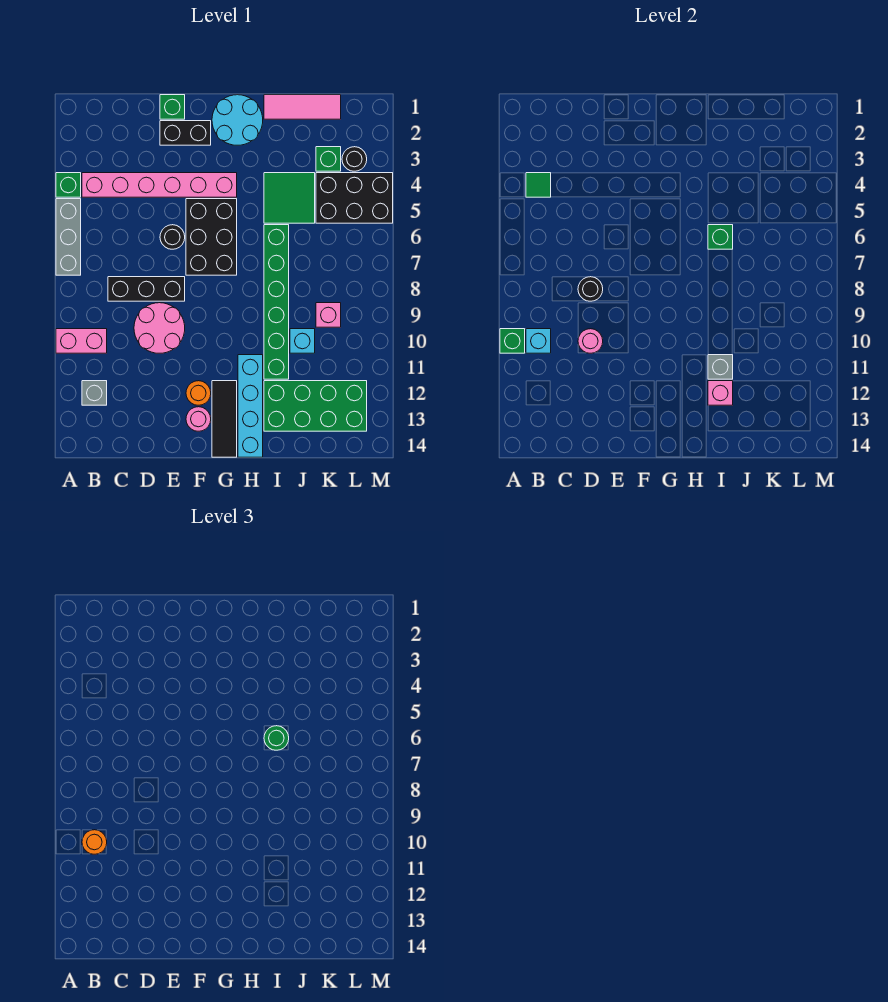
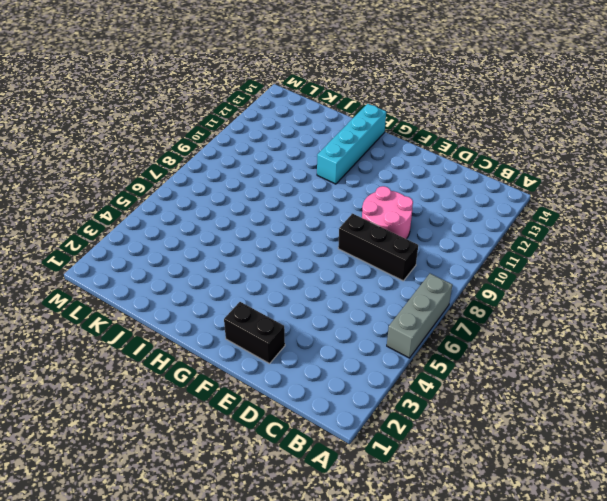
none -> green brick A4 level 1
none -> pink brick A10:B10 level 1
none -> pink brick B4:G4 level 1
none -> grey brick B12 level 1

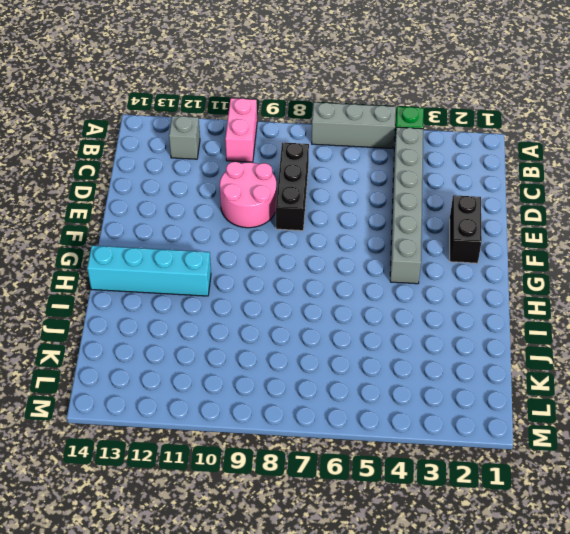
grey brick B4:G4 level 1 -> pink brick B4:G4 level 1
none -> green brick E1 level 1
none -> black round brick E6 level 1
none -> black brick F5:G7 level 1
none -> orange round brick F12 level 1

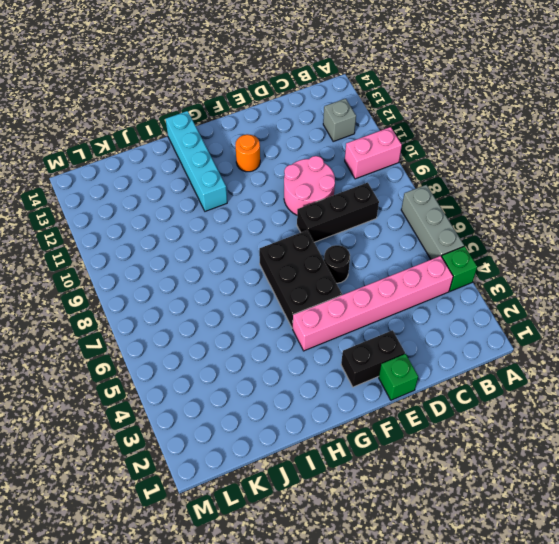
none -> pink round brick F13 level 1
none -> cyan round brick G1:H2 level 1
none -> black tile G12:G14 level 1
none -> pink tile I1:K1 level 1

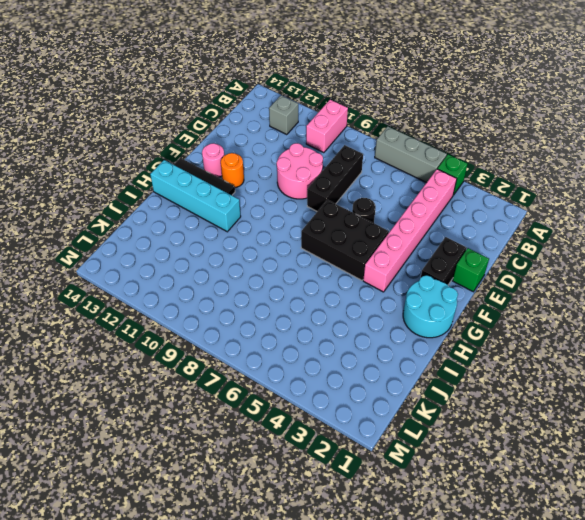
none -> pink tile I1:K1 level 1
none -> green tile I4:J5 level 1
none -> green brick I6:I11 level 1
none -> green brick I12:L13 level 1

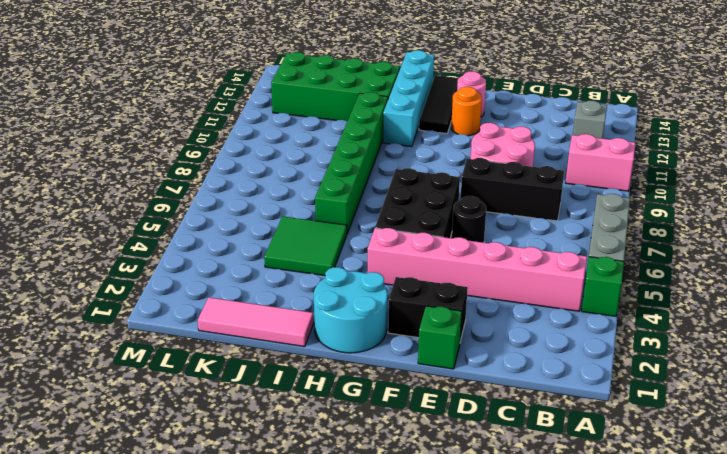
none -> cyan brick J10 level 1
none -> green brick K3 level 1
none -> black brick K4:M5 level 1
none -> pink brick K9 level 1

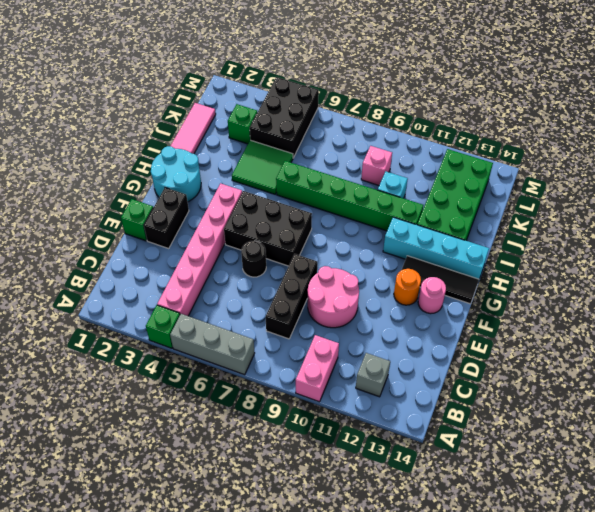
none -> black round brick L3 level 1
none -> green brick A10 level 2
none -> green tile B4 level 2
none -> cyan brick B10 level 2

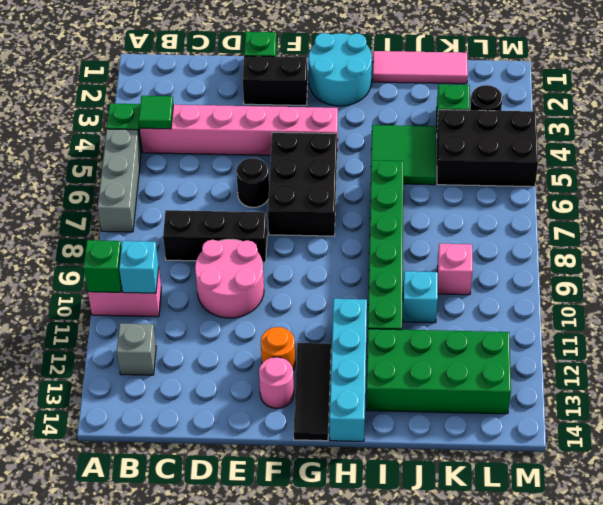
none -> black round brick D8 level 2
none -> pink round brick D10 level 2
none -> green brick I6 level 2
none -> grey brick I11 level 2

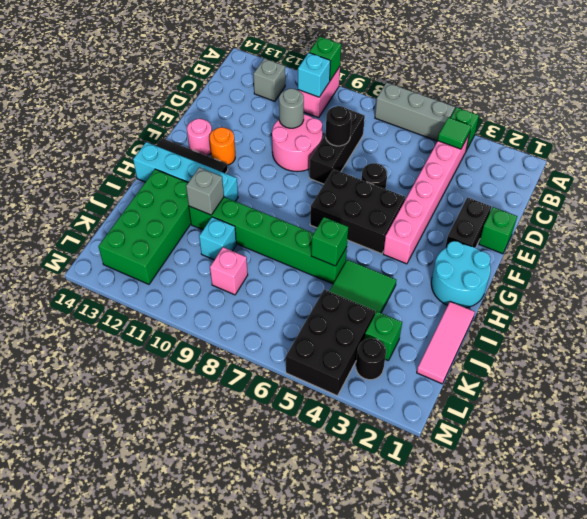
grey round brick D10 level 2 -> pink round brick D10 level 2
none -> pink brick I12 level 2
none -> orange round brick B10 level 3
none -> green round brick I6 level 3

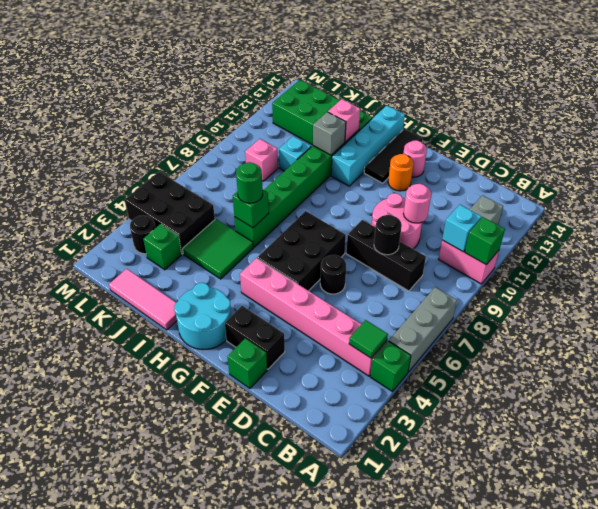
none -> orange round brick B10 level 3

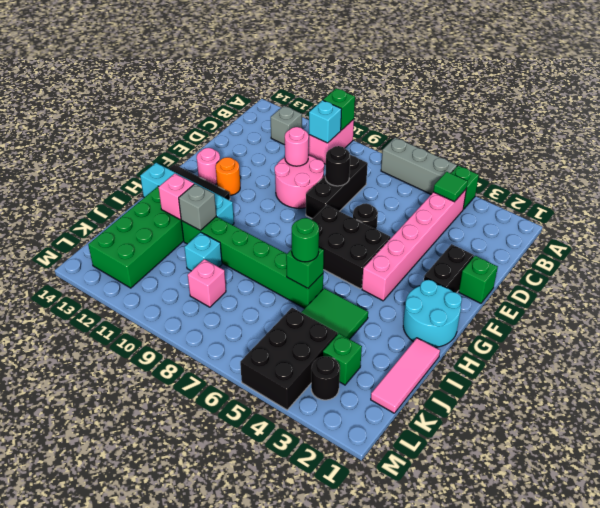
none -> orange round brick B10 level 3

